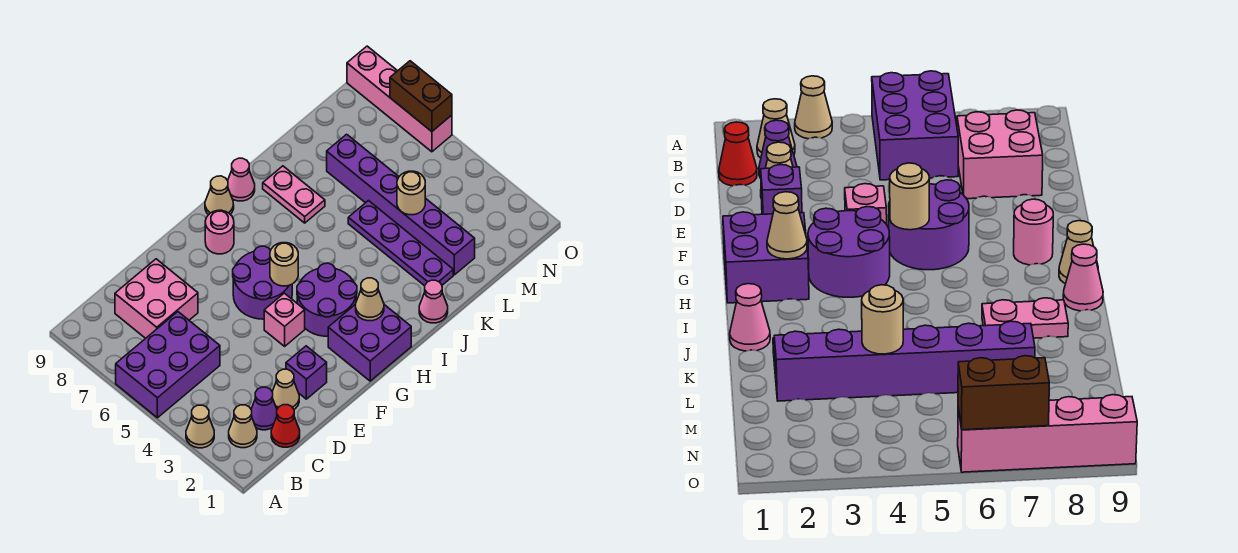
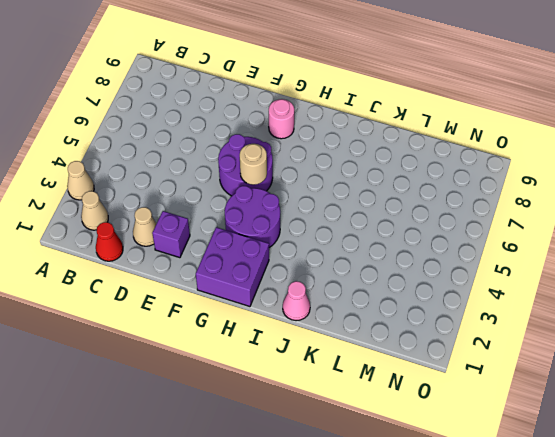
none -> purple brick A5:C6 level 1
none -> purple cone C2 level 1
none -> pink brick C7:D8 level 1

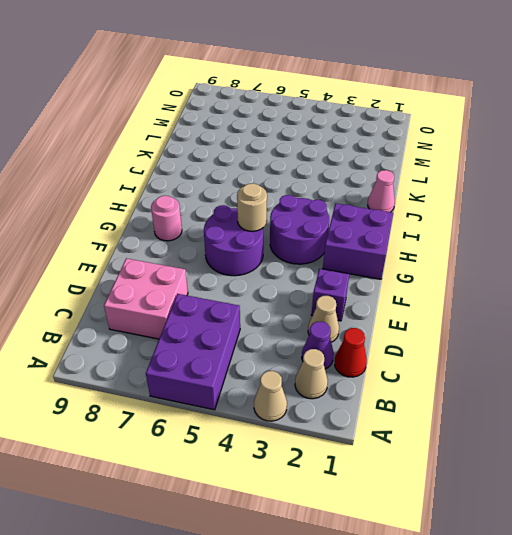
none -> pink brick F4 level 1
none -> tan cone H9 level 1
none -> pink cone I9 level 1

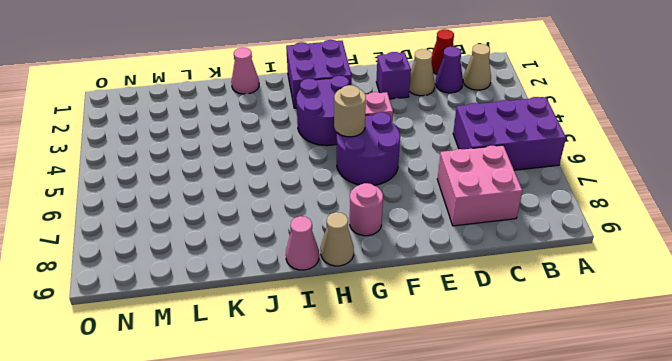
none -> tan cone A3 level 1
none -> pink plate J7:J8 level 1
none -> purple plate K2:K5 level 1

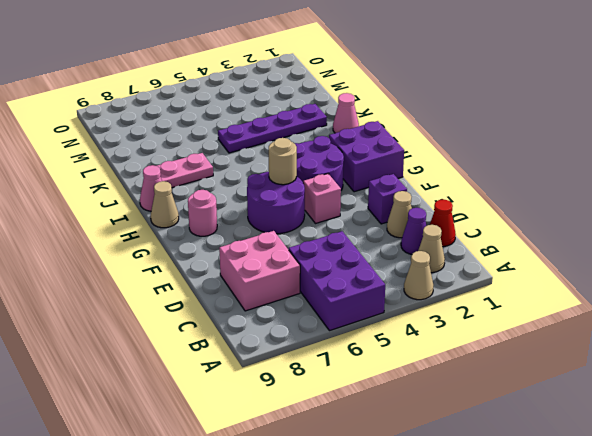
none -> purple brick L2:L7 level 1
none -> pink brick O6:O9 level 1
none -> tan cone H2 level 2

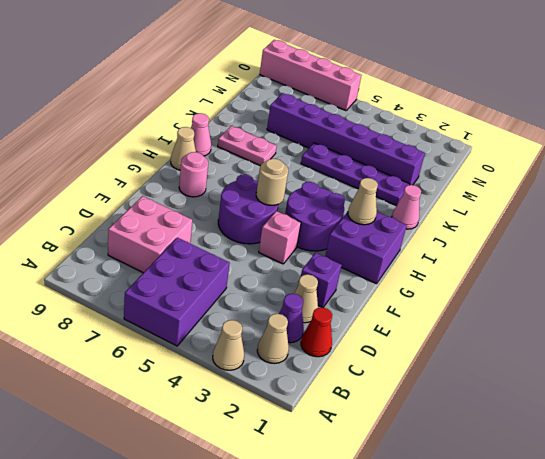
none -> tan round brick L4 level 2
none -> brown brick O6:O7 level 2

